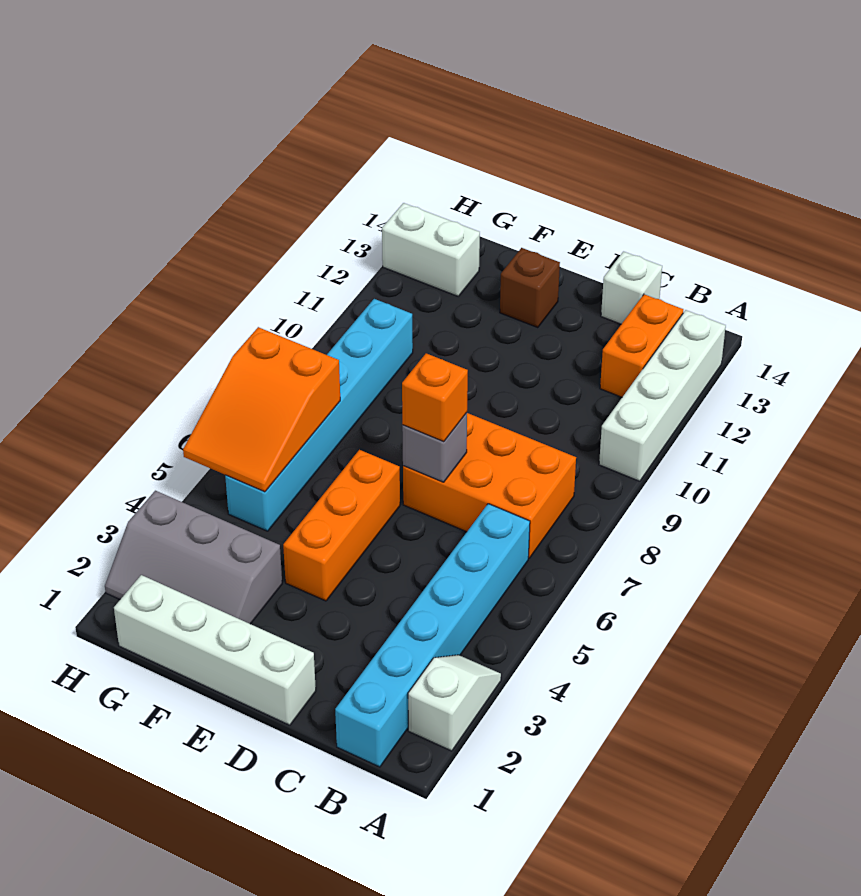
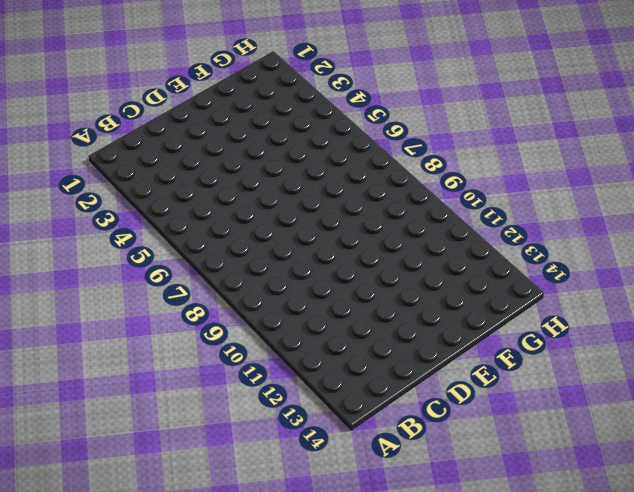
none -> white slope A2:A3 level 1 top 2
none -> white brick A10:A13 level 1
none -> cyan brick B1:B6 level 1

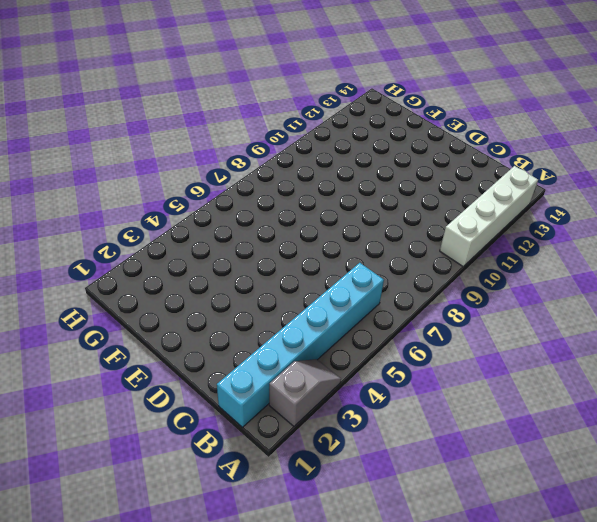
grey slope A2:A3 level 1 top 2 -> white slope A2:A3 level 1 top 2
none -> orange brick B7:D8 level 1
none -> orange brick B12:B13 level 1
none -> white brick C14 level 1

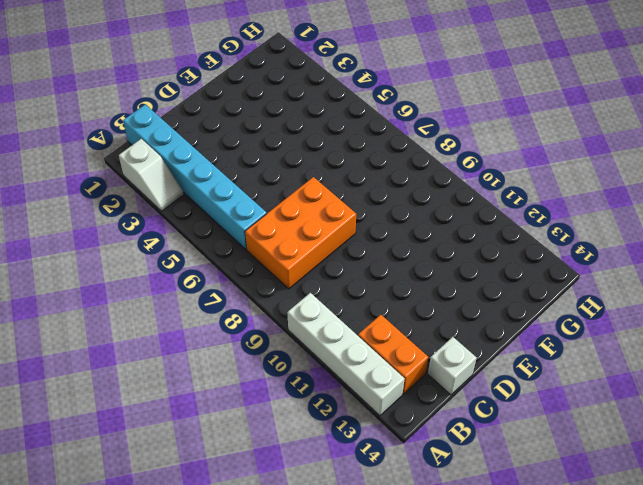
none -> white brick D1:G1 level 1
none -> orange brick E4:E6 level 1
none -> brown brick E13 level 1

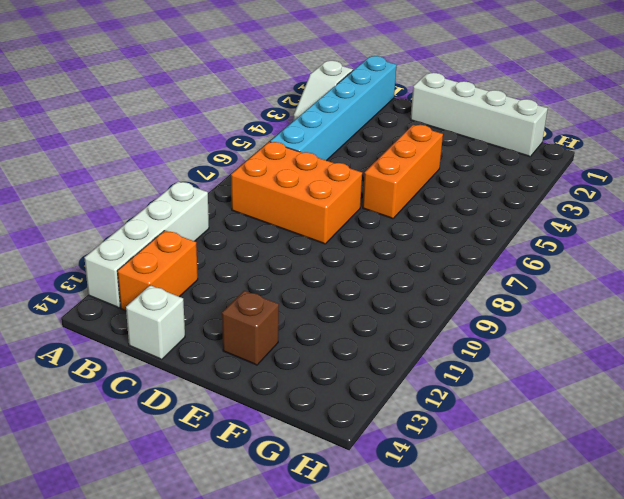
none -> grey slope F2:H3 level 1 top 3
none -> cyan brick G5:G10 level 1
none -> white brick G13:H13 level 1

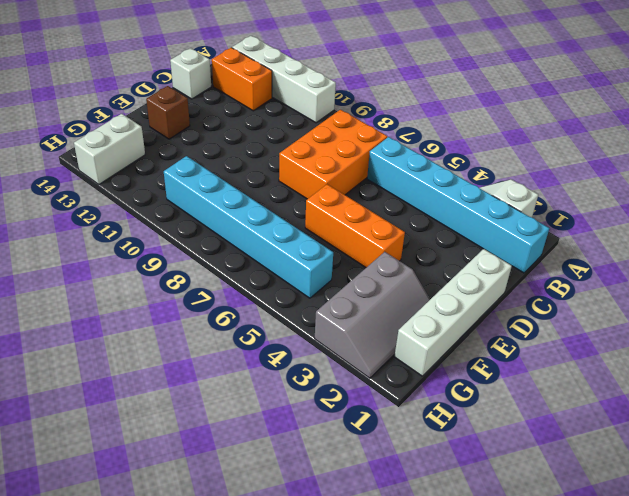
none -> grey brick D7 level 2
none -> orange slope G5:H7 level 2 top 7
none -> orange brick D7 level 3

